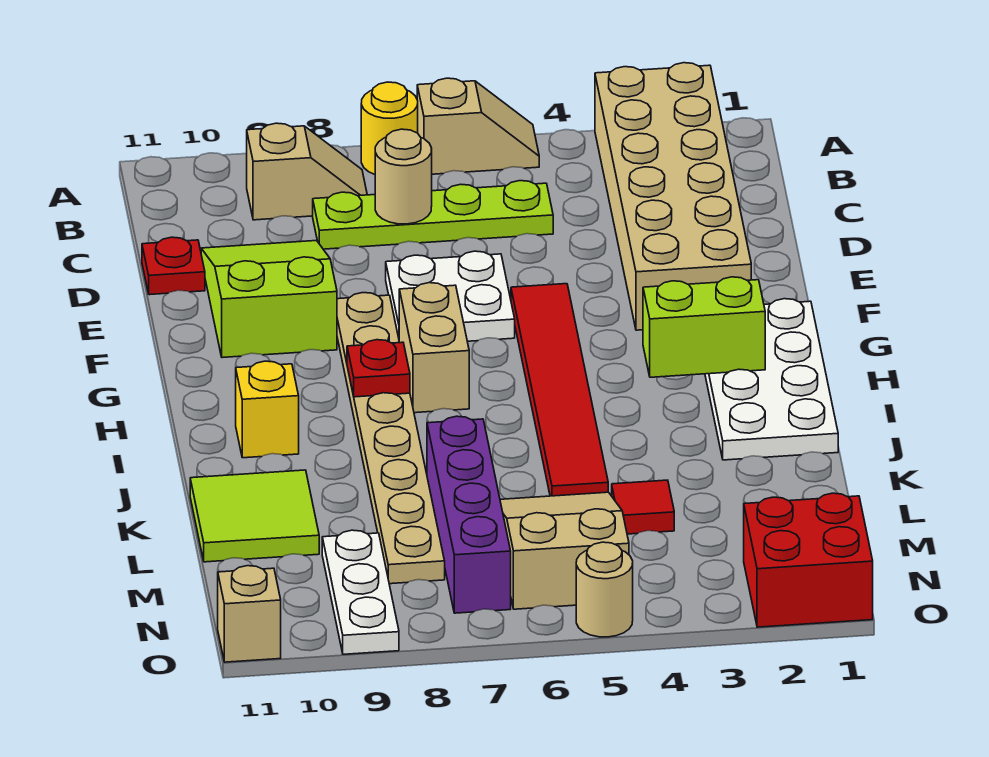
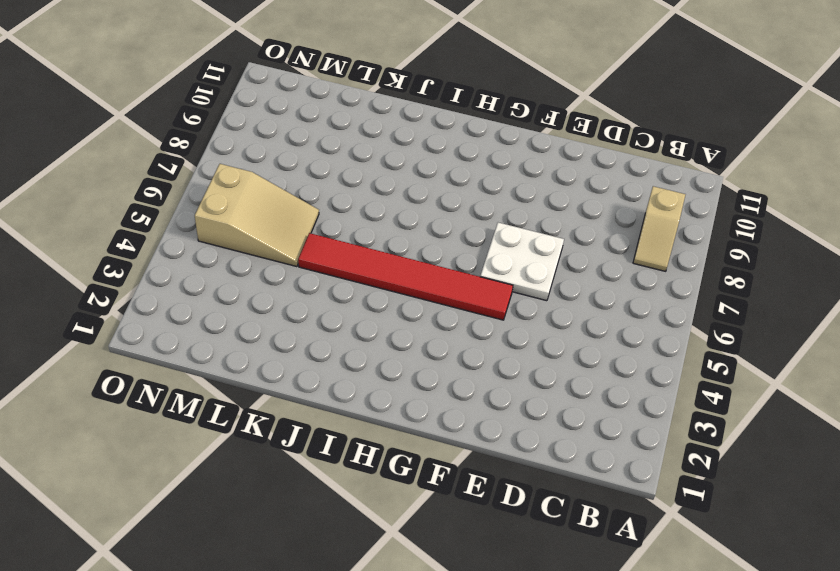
none -> tan brick A2:F3 level 1
none -> tan slope A5:A6 level 1 top 6
none -> yellow round brick A7 level 1

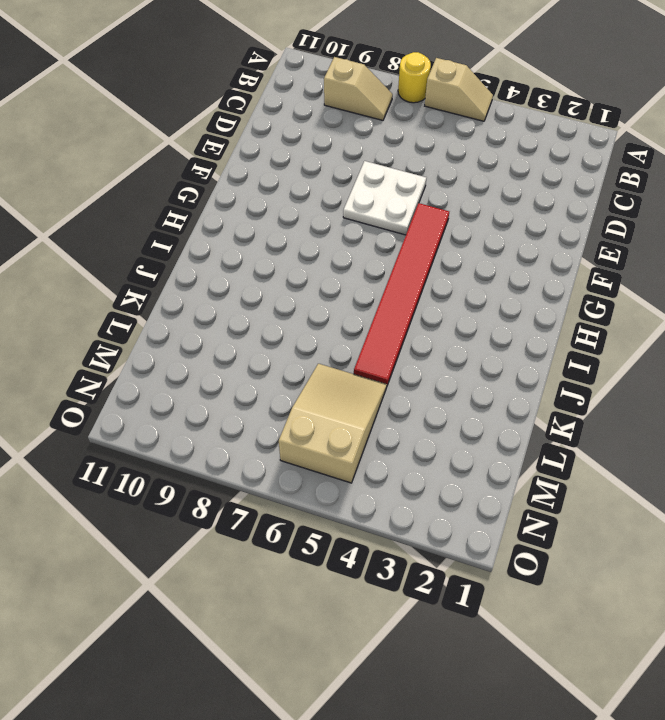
none -> tan brick A2:F3 level 1
none -> lime plate C5:C8 level 1
none -> lime slope D9:F10 level 1 top F

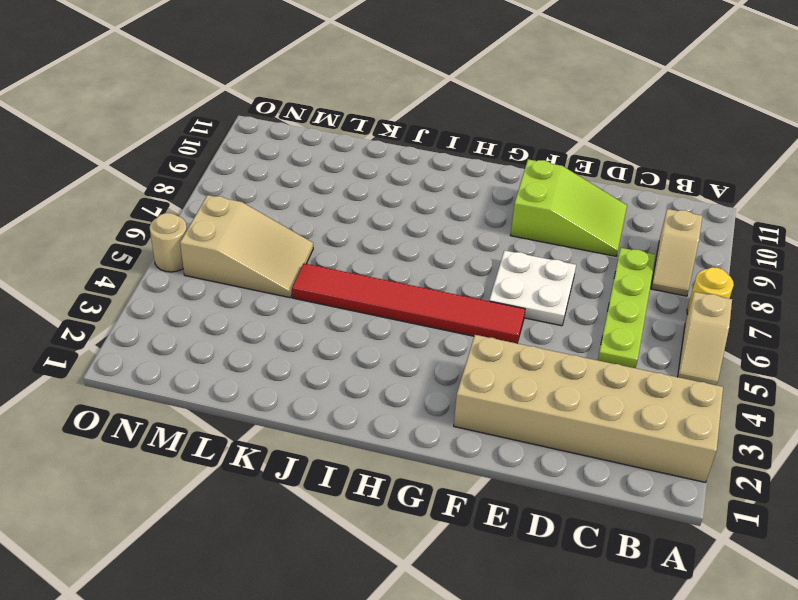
none -> red plate D11 level 1
none -> tan plate F8:M8 level 1
none -> white plate G1:J2 level 1

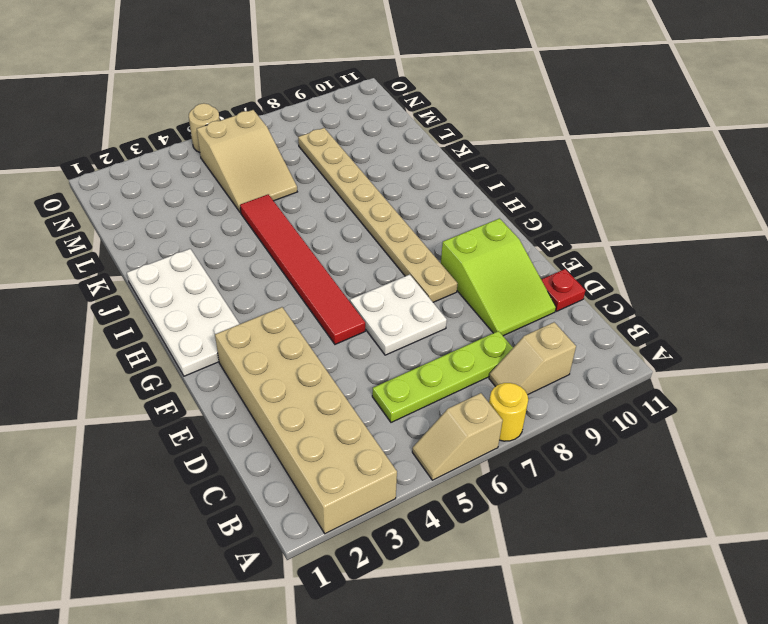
none -> tan brick G7:H7 level 1
none -> yellow brick I10 level 1
none -> purple brick K7:N7 level 1

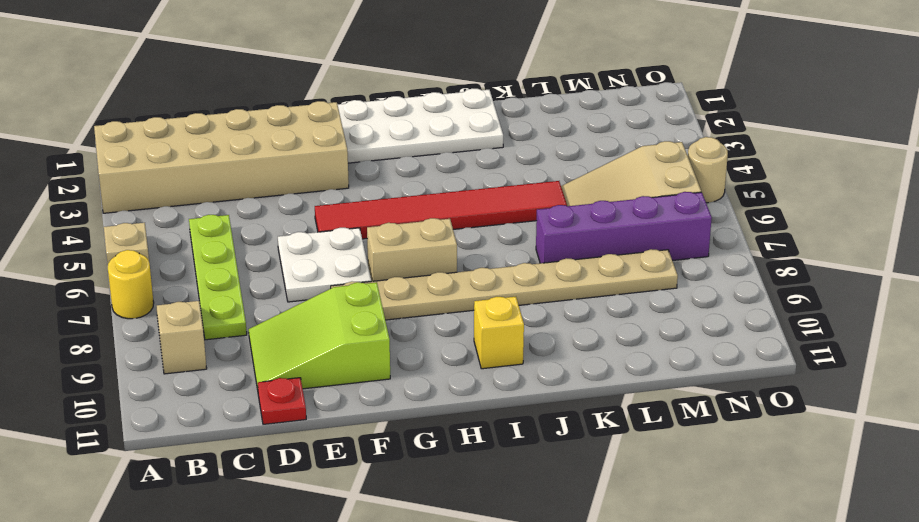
none -> lime tile K10:L11 level 1
none -> red tile L4 level 1
none -> white plate M9:O9 level 1

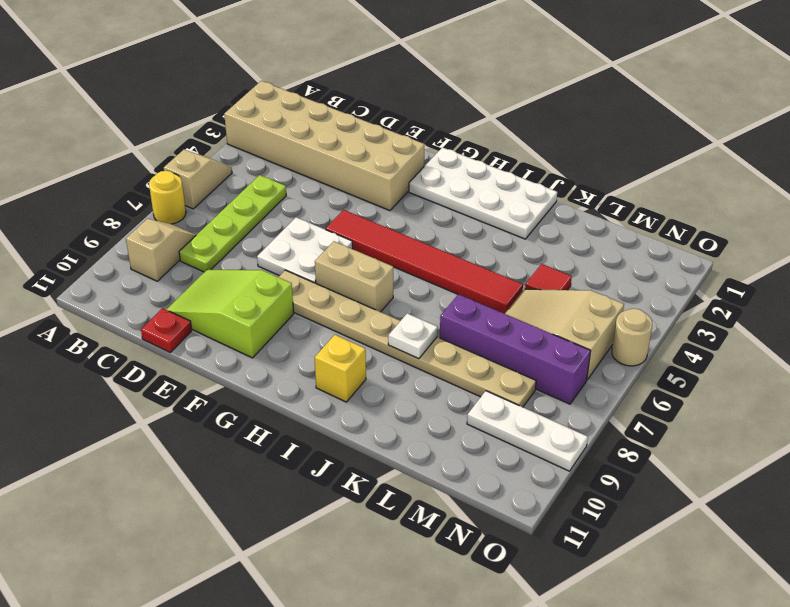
white plate J8 level 2 -> none
none -> lime tile K10:L11 level 1
none -> red brick N1:O2 level 1
none -> tan brick O11 level 1

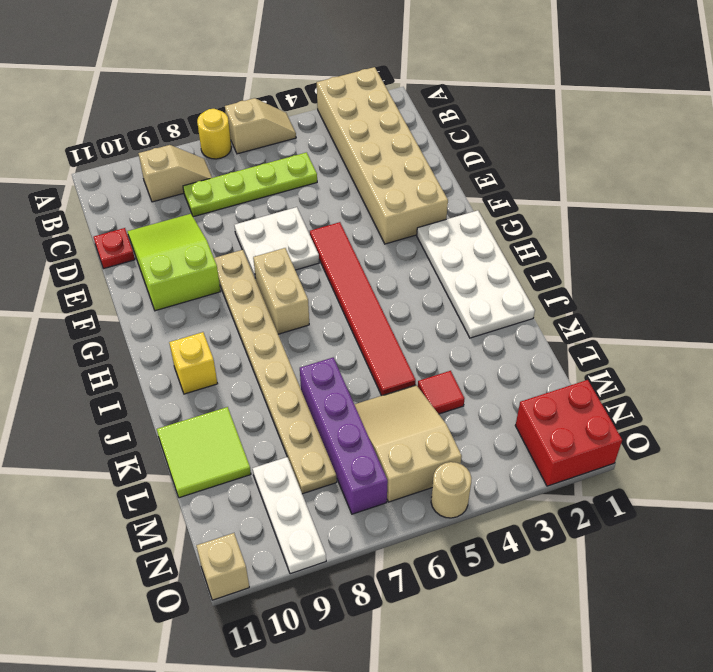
none -> tan round brick C7 level 2
none -> lime brick H2:H3 level 2
none -> red plate H8 level 2

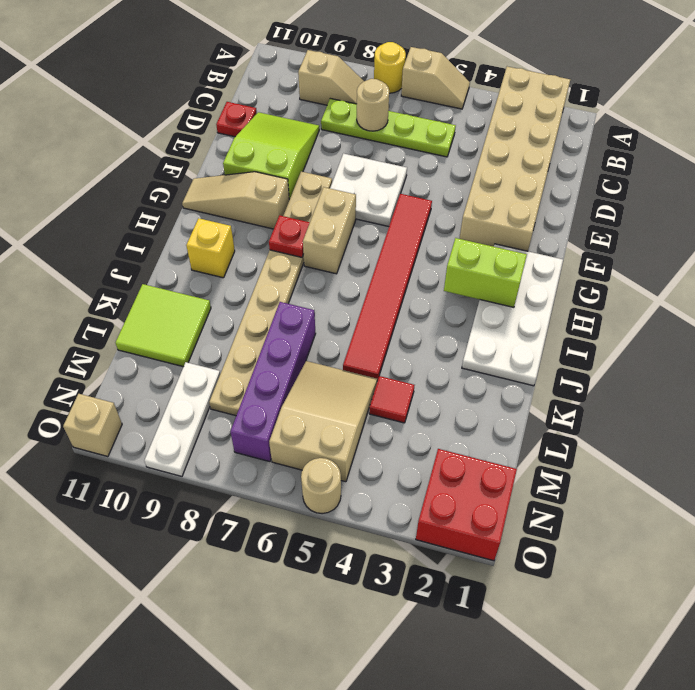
tan slope G9:G11 level 1 top 9 -> none

